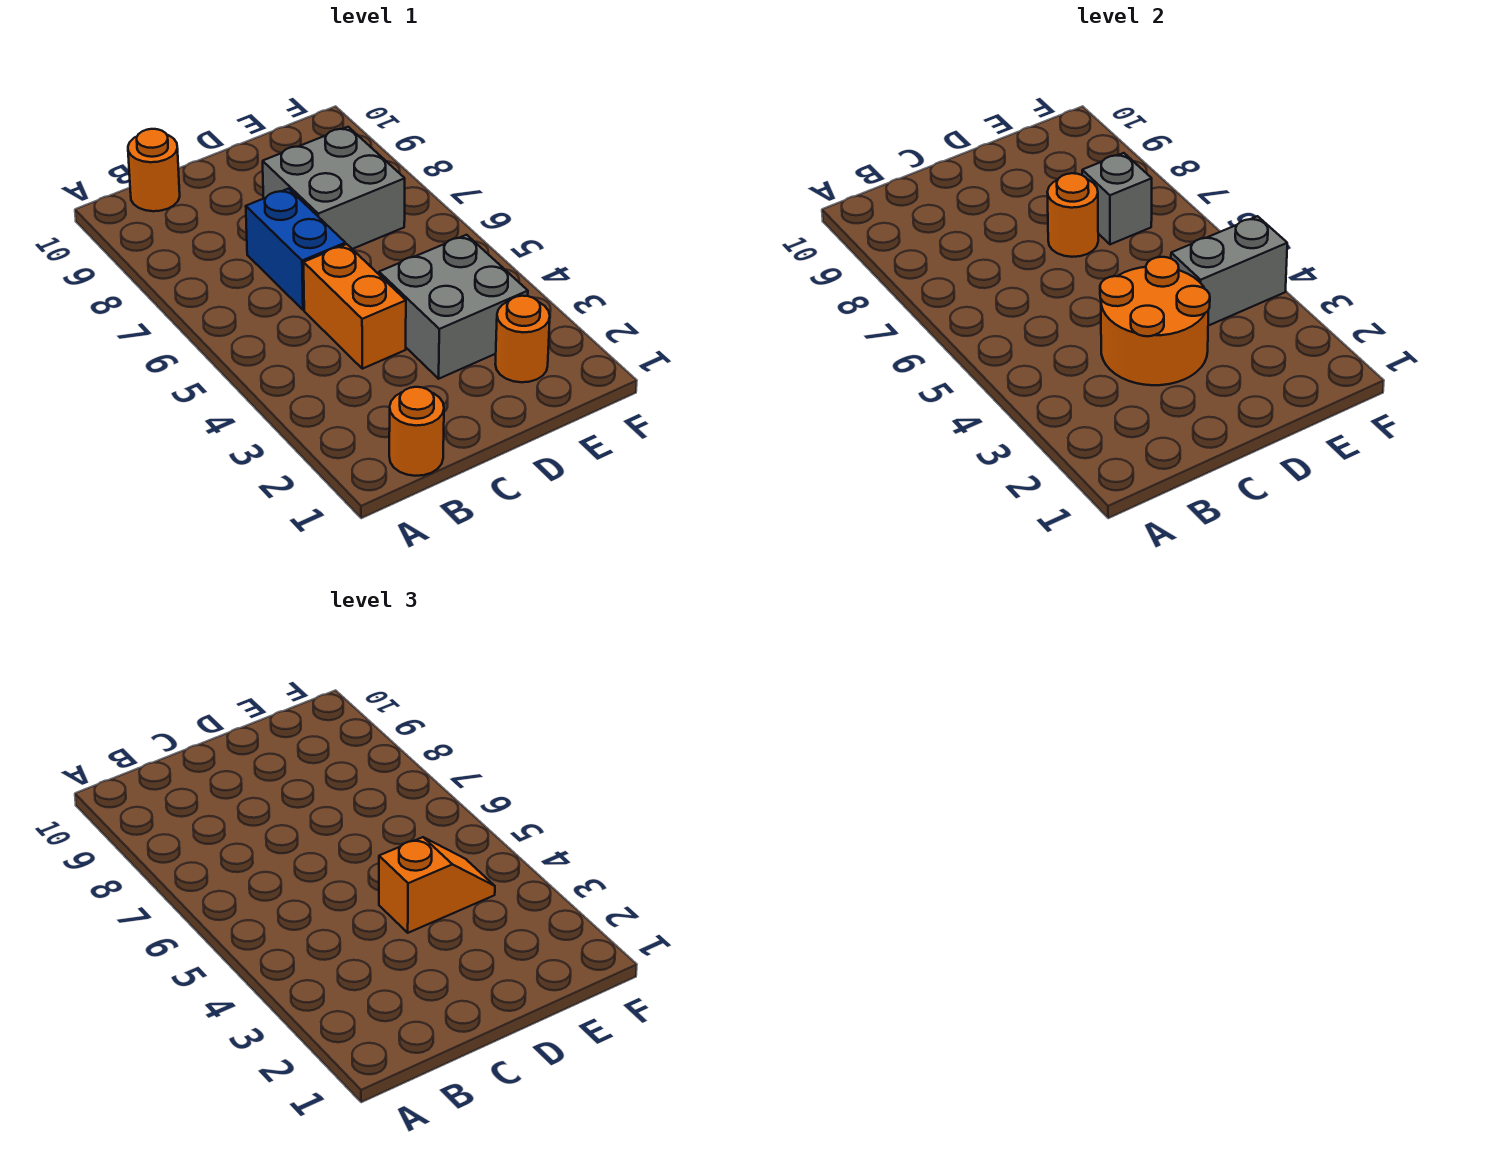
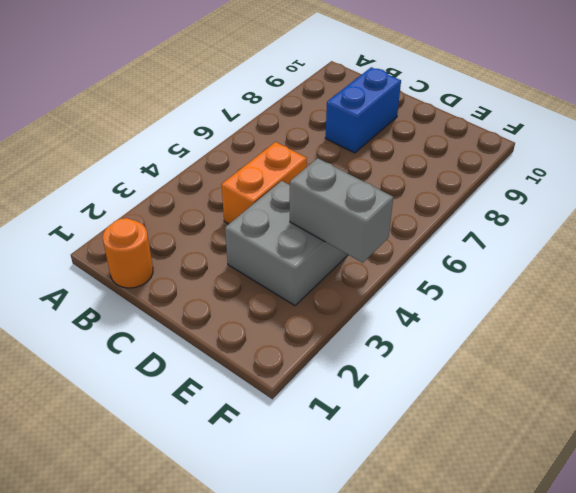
blue brick C8:C9 level 1 -> blue brick C6:C7 level 1
none -> orange round brick B10 level 1
none -> grey brick D7:E8 level 1
none -> orange round brick E2 level 1

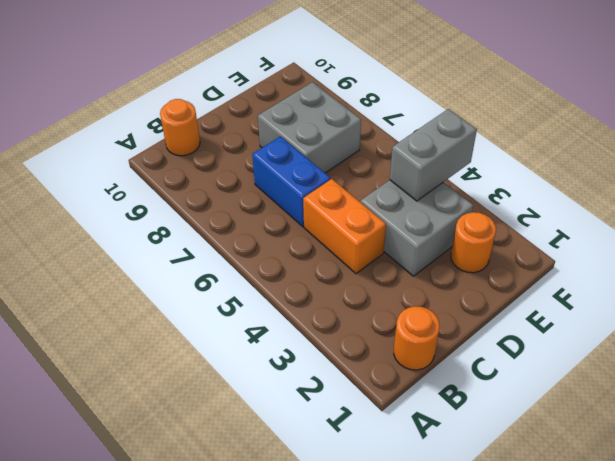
none -> orange round brick C3:D4 level 2
none -> orange round brick D7 level 2
none -> grey brick E7 level 2

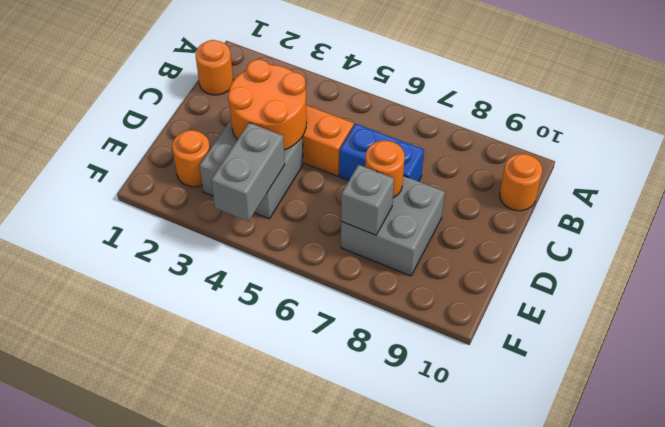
none -> orange slope D4:E4 level 3 top D

